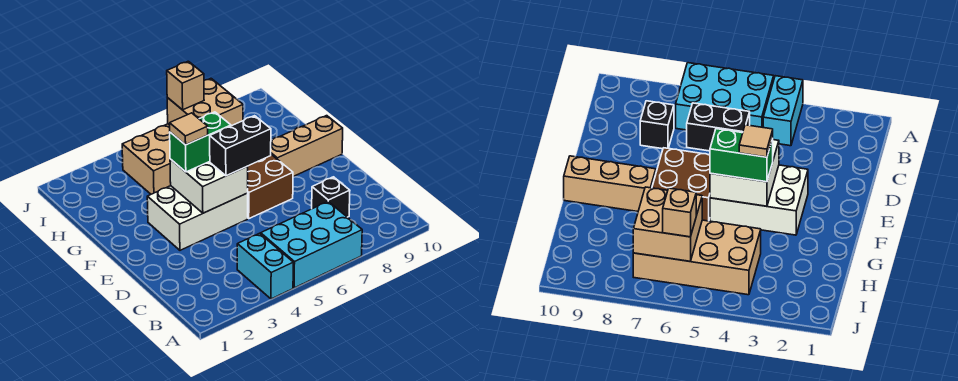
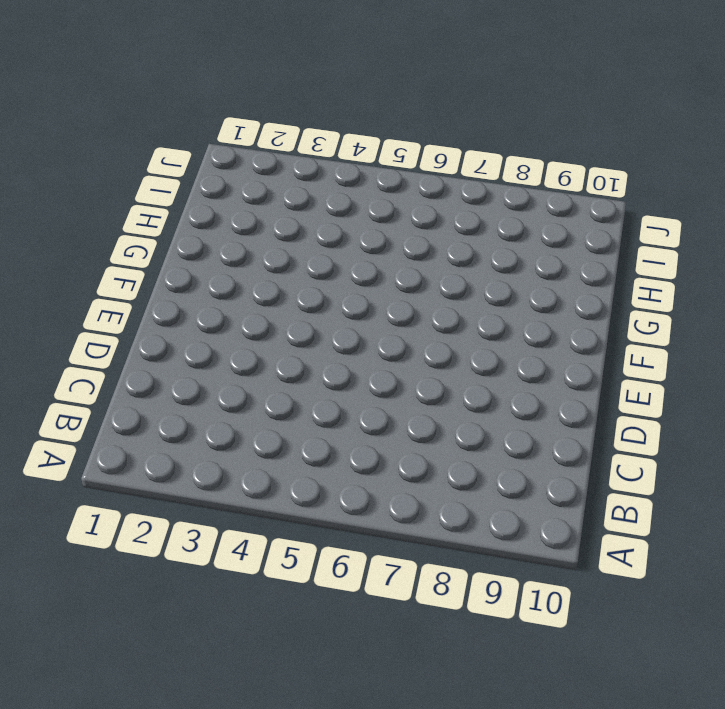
none -> cyan brick A4:B4 level 1
none -> cyan brick A5:B7 level 1
none -> black brick C8 level 1

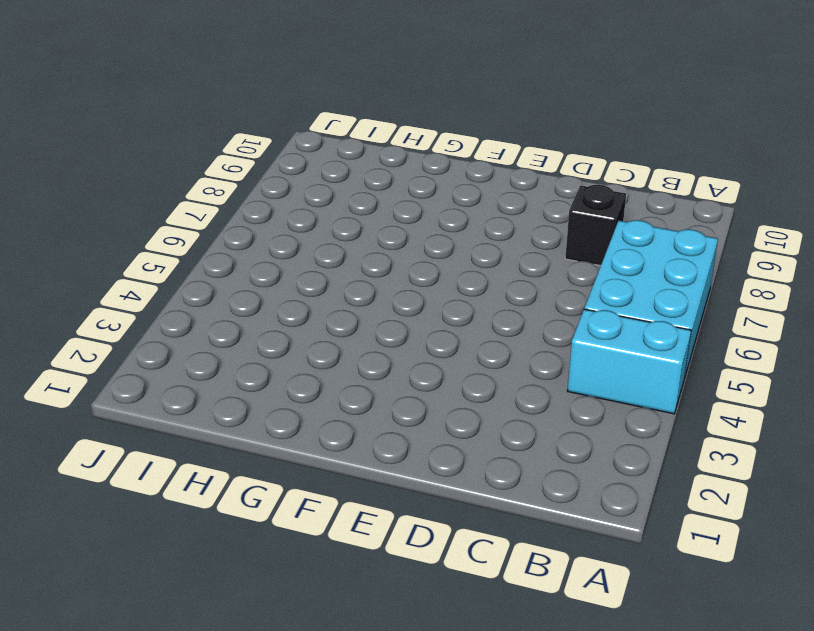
none -> white brick E3:F5 level 1
none -> brown brick E6:F7 level 1
none -> tan brick F8:F10 level 1

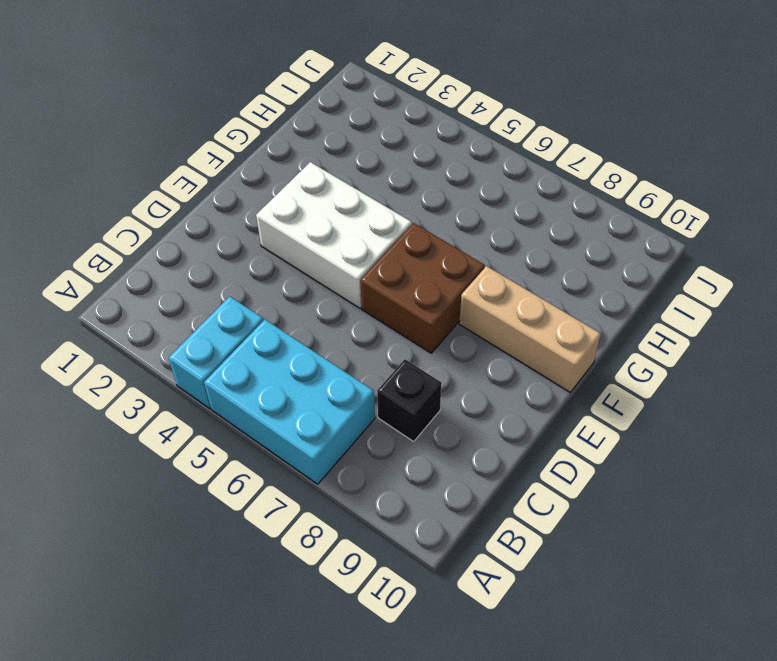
none -> tan brick H4:I7 level 1
none -> white brick E4:F5 level 2
none -> tan brick H6:I7 level 2

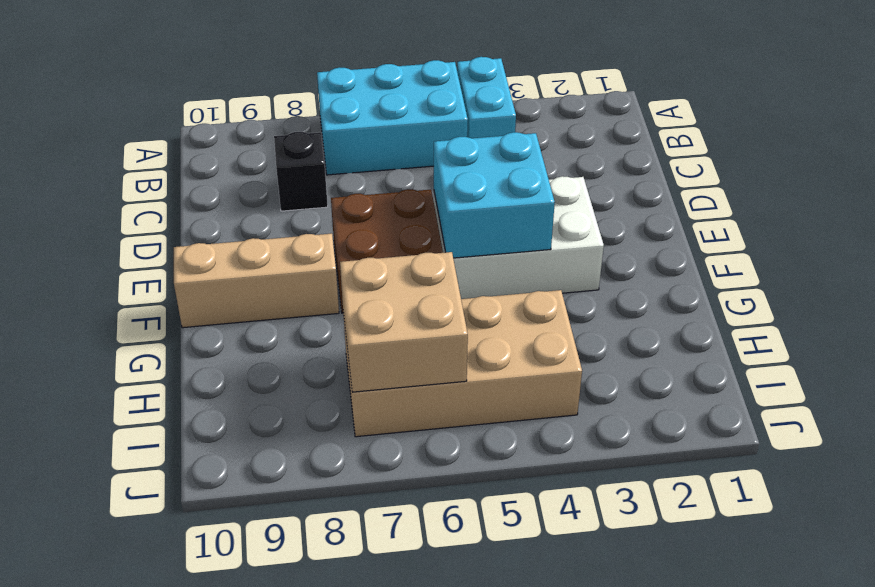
cyan brick E4:F5 level 2 -> white brick E4:F5 level 2
none -> black brick E5:E6 level 3
none -> green brick F4:F5 level 3
none -> tan brick I6 level 3

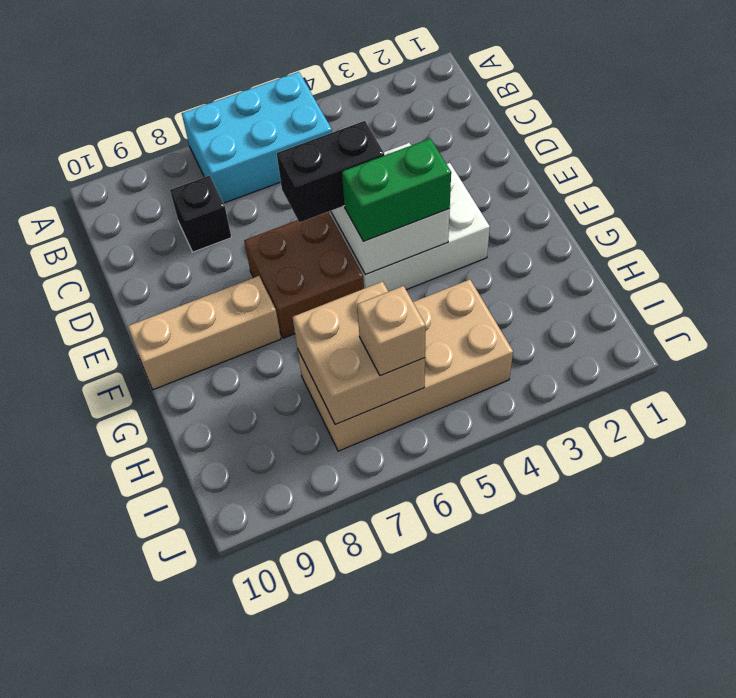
none -> cyan brick A4:B4 level 1
none -> tan tile F4 level 4

